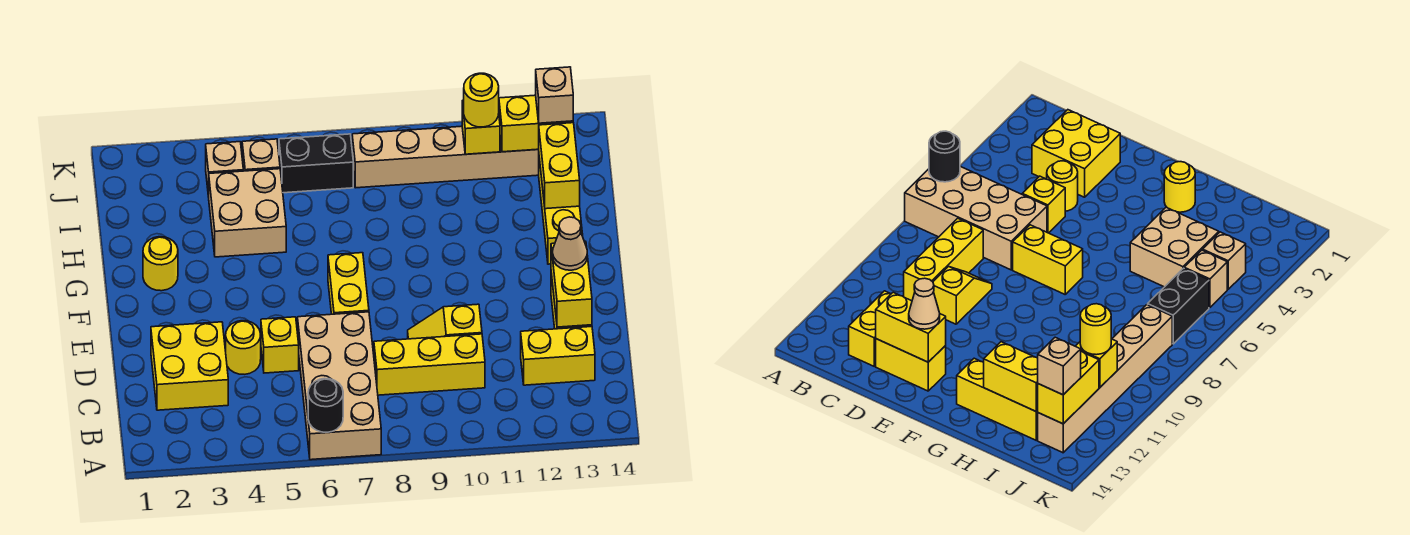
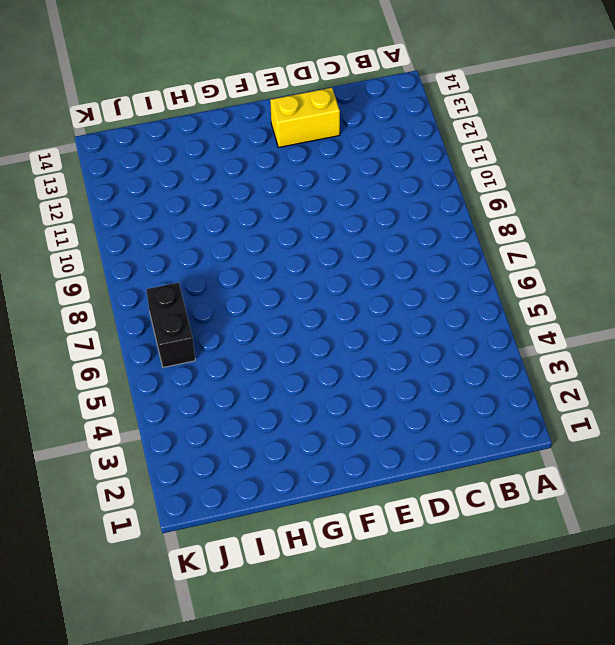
none -> tan brick A6:D7 level 1
none -> yellow brick C2:D3 level 1
none -> yellow brick C8:C10 level 1

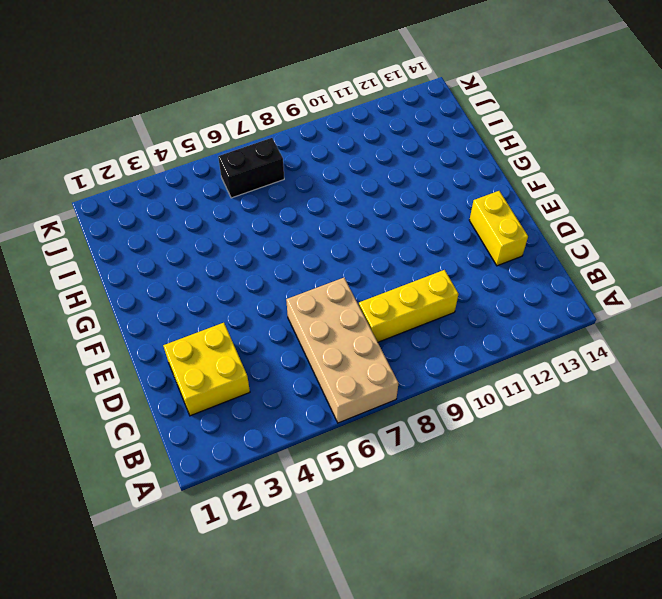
none -> yellow brick C12:C13 level 1
none -> yellow round brick D4 level 1
none -> yellow brick D5 level 1

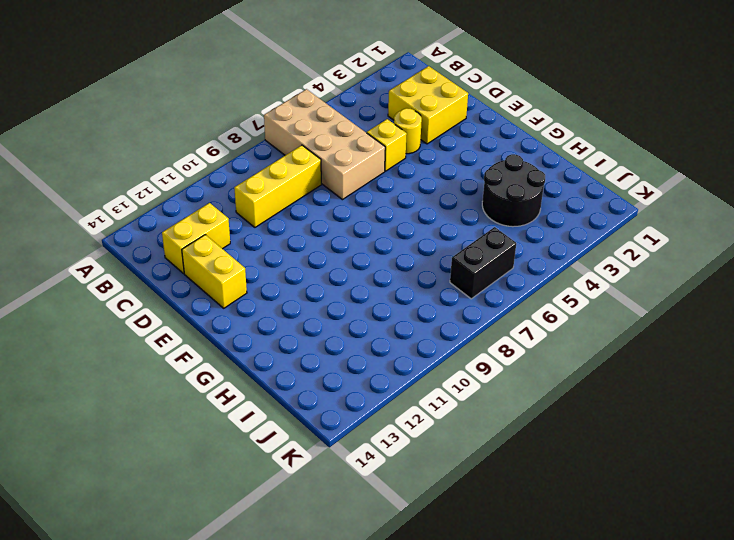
black round brick H3:I4 level 1 -> tan brick H4:I5 level 1
none -> yellow slope D9:D10 level 1 top 10
none -> yellow brick E7:F7 level 1
none -> yellow round brick G2 level 1

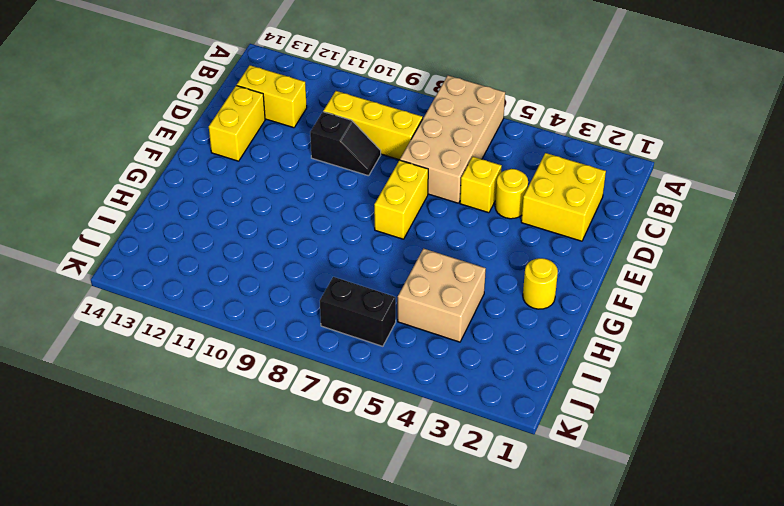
black slope D9:D10 level 1 top 10 -> yellow slope D9:D10 level 1 top 10
none -> yellow brick G13:I13 level 1
none -> tan brick J4 level 1
none -> tan brick J5 level 1

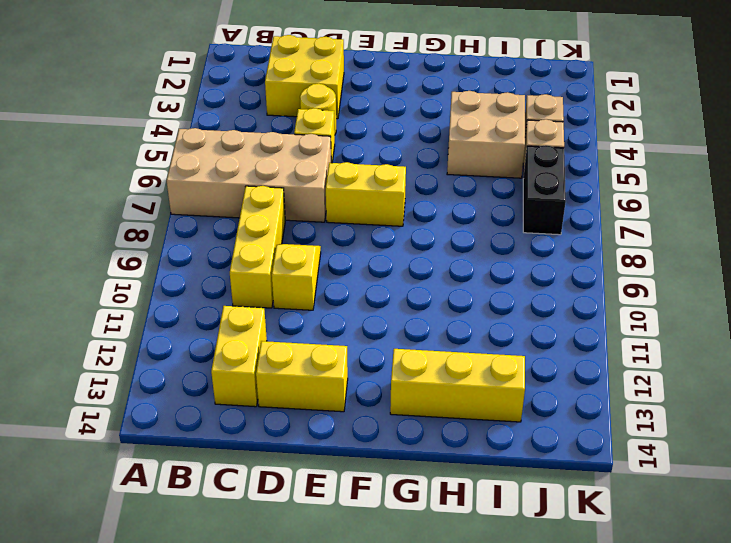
none -> yellow round brick G2 level 1
none -> tan brick J8:J13 level 1
none -> black round brick A6 level 2

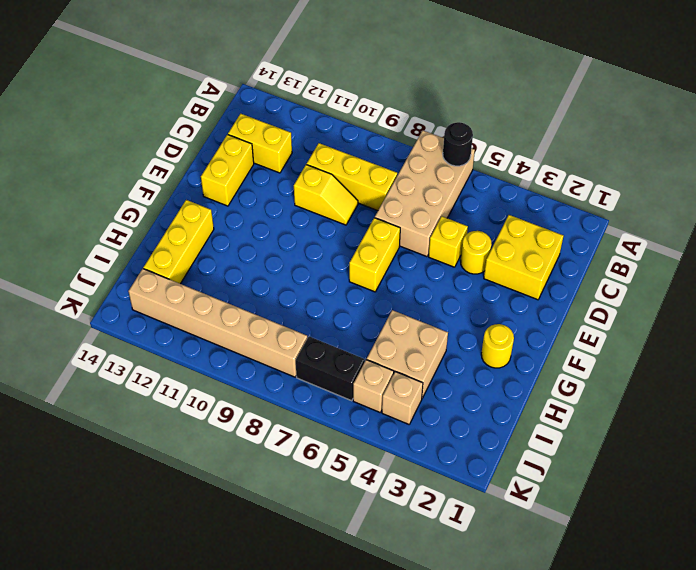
none -> yellow brick D13:E13 level 2
none -> yellow brick H13:I13 level 2
none -> yellow brick J11 level 2

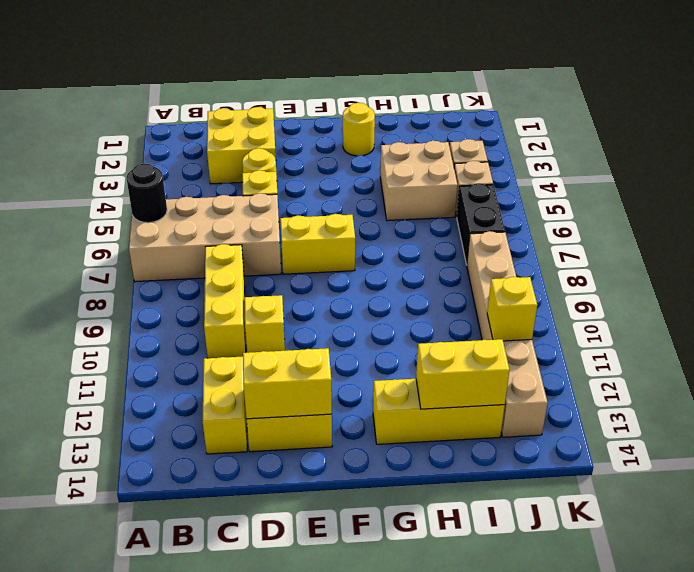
none -> yellow brick J12:J13 level 2
none -> tan cone E13 level 3
none -> yellow round brick J11 level 3

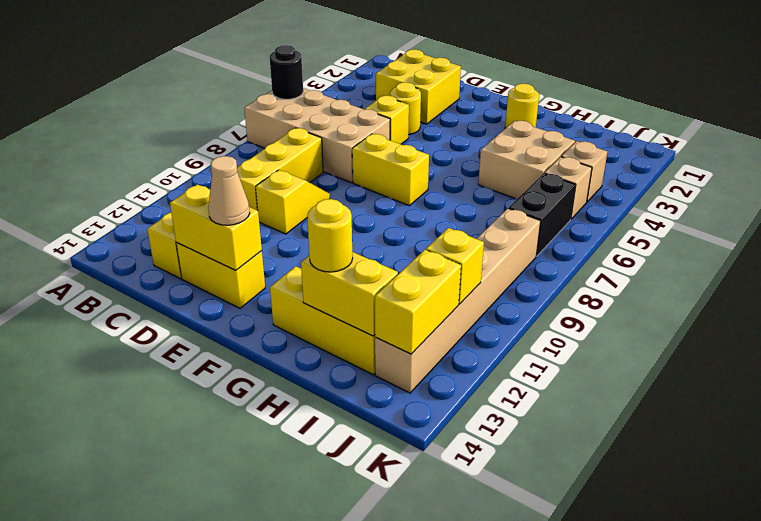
yellow round brick H13 level 3 -> yellow round brick J11 level 3
none -> tan brick J13 level 3

